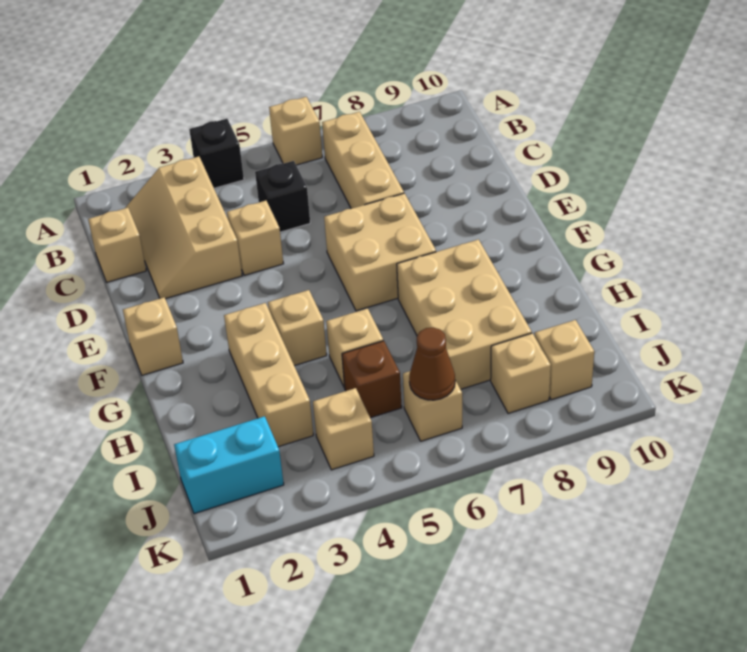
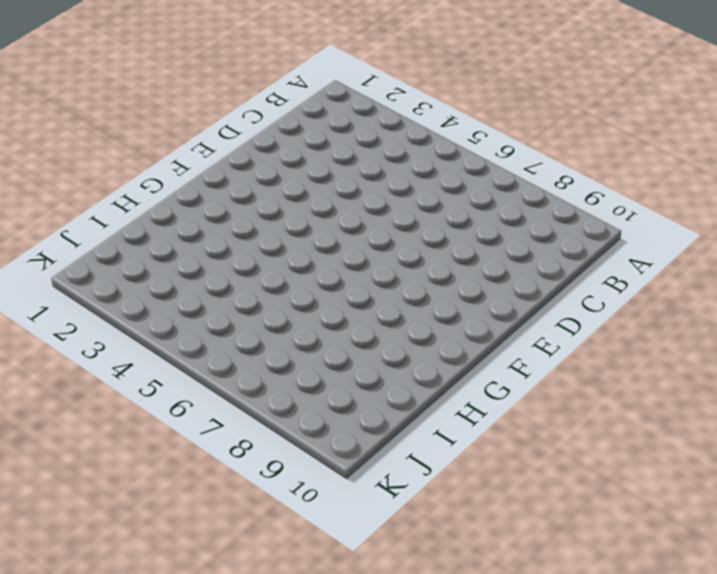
none -> black brick A4 level 1
none -> tan brick A6 level 1
none -> tan slope B2:D3 level 1 top 3

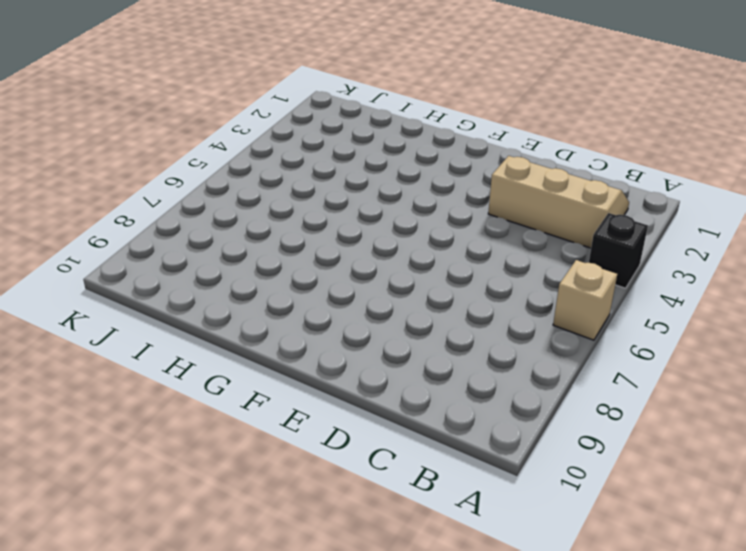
none -> tan brick B7:D7 level 1
none -> tan brick C1 level 1
none -> black brick C5 level 1

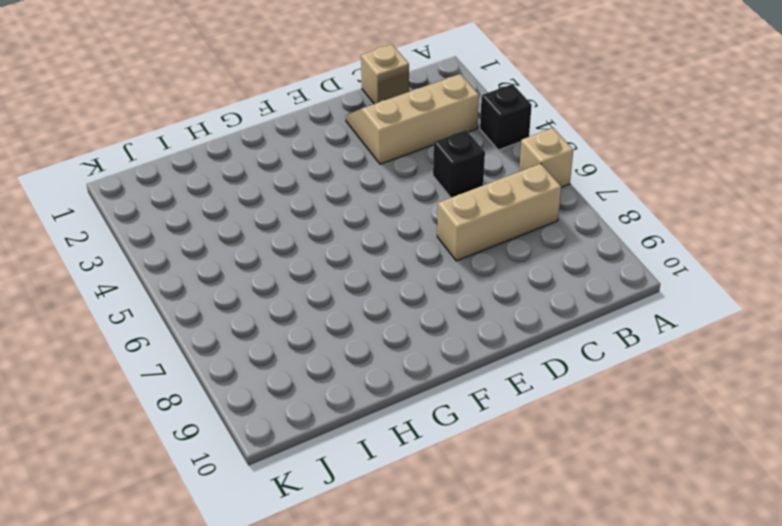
none -> tan brick D4 level 1
none -> tan brick E6:F7 level 1
none -> tan brick F1 level 1

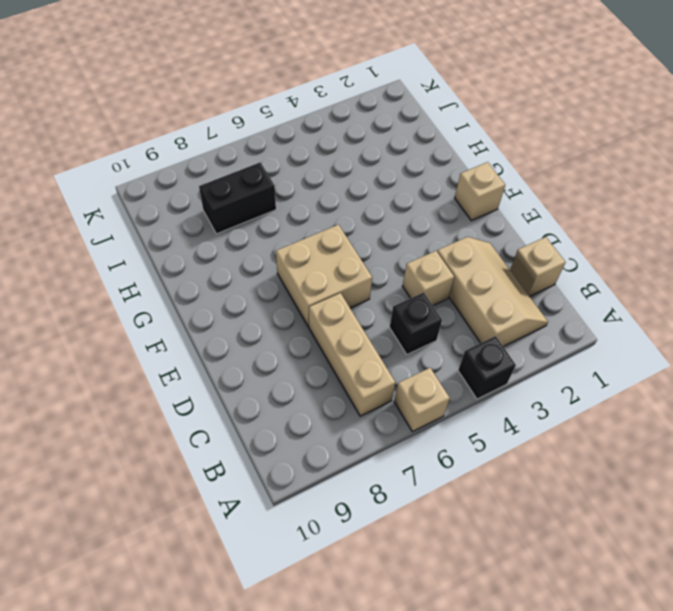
black brick I7:I8 level 1 -> tan brick G7:I8 level 1
none -> tan brick G3:I3 level 1
none -> tan brick G4 level 1
none -> tan brick H5 level 1

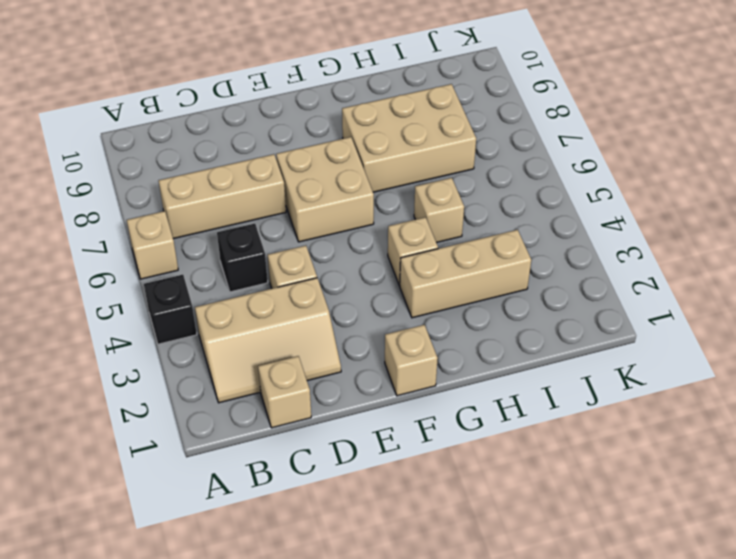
none -> brown brick I5 level 1
none -> cyan brick J1:J2 level 1
none -> tan brick J4 level 1

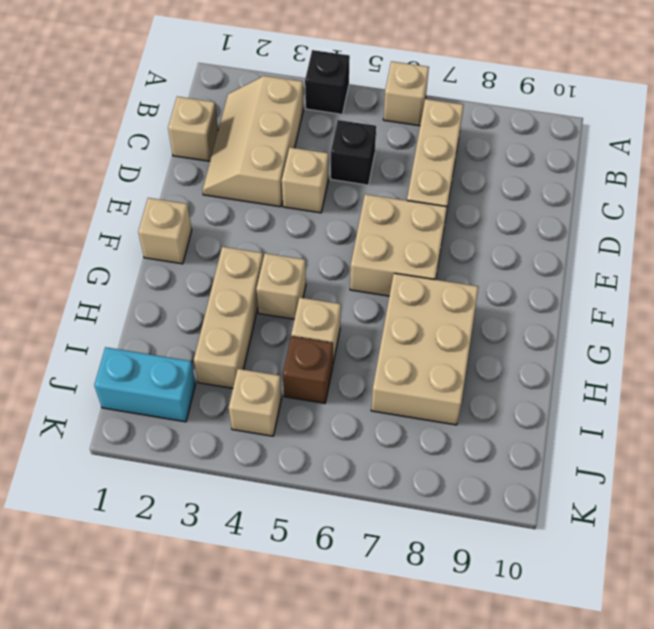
none -> tan brick J6 level 1
none -> tan brick J8 level 1
none -> tan brick J9 level 1

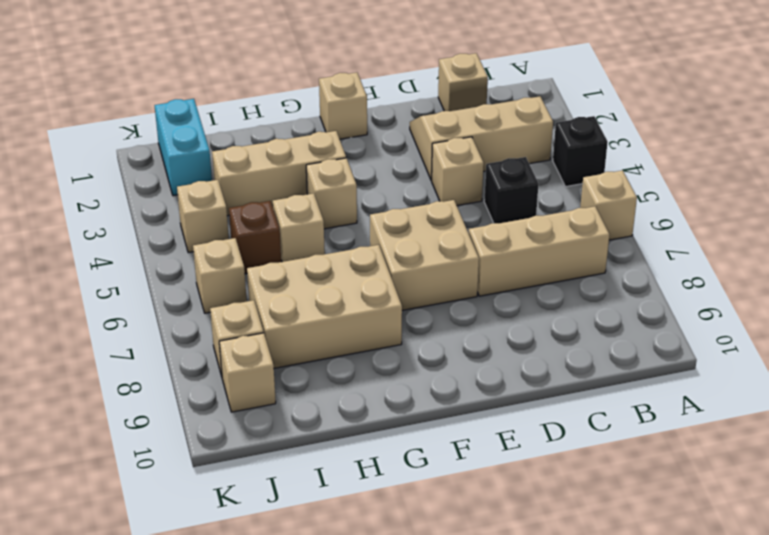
none -> brown cone J6 level 2

